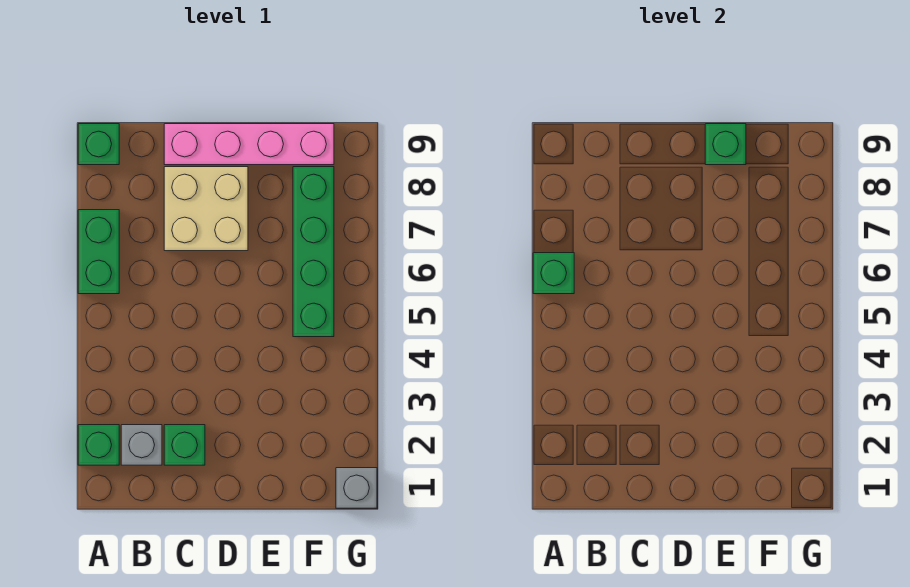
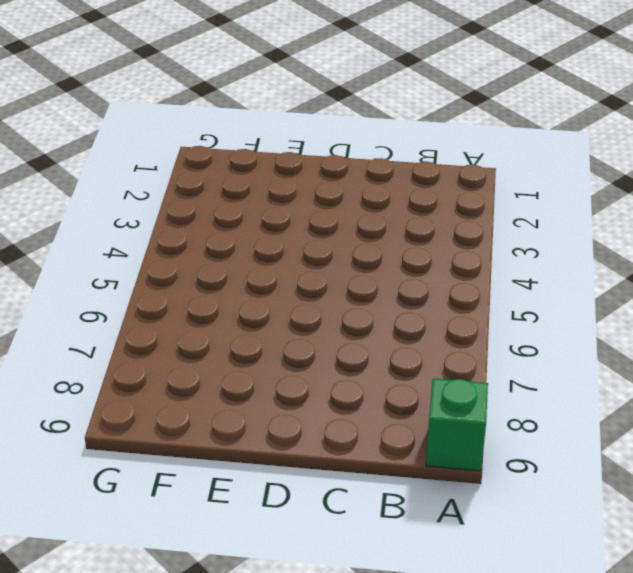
none -> green brick A2 level 1
none -> green brick A6:A7 level 1

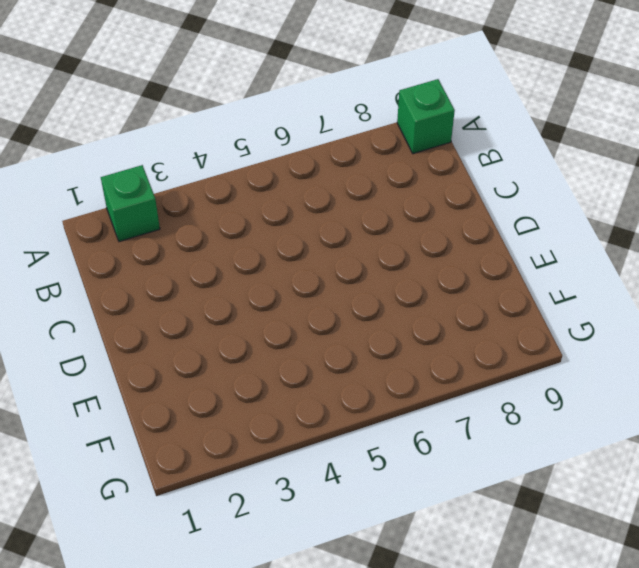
none -> green brick A6:A7 level 1
none -> grey brick B2 level 1

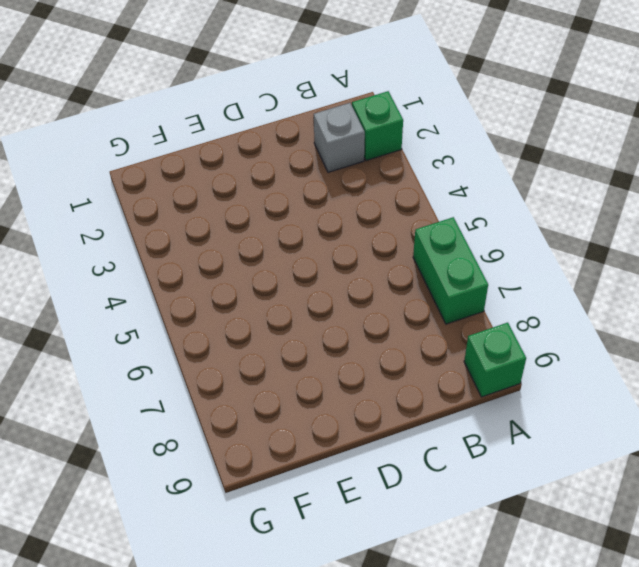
none -> green brick C2 level 1
none -> tan brick C7:D8 level 1

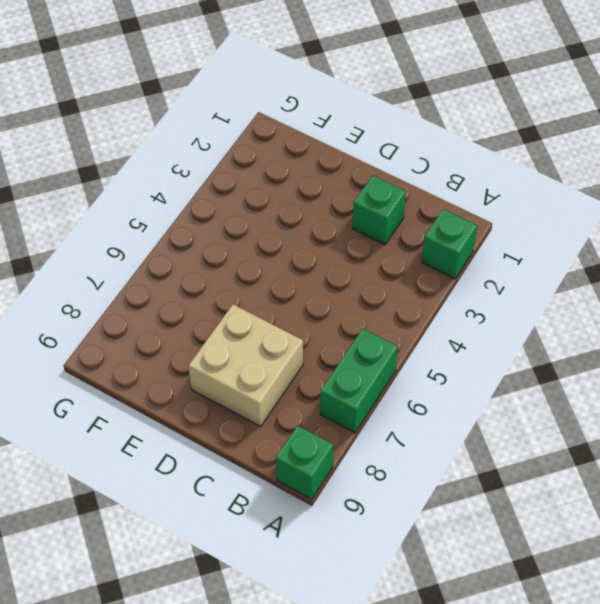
none -> grey brick B2 level 1
none -> pink brick C9:F9 level 1

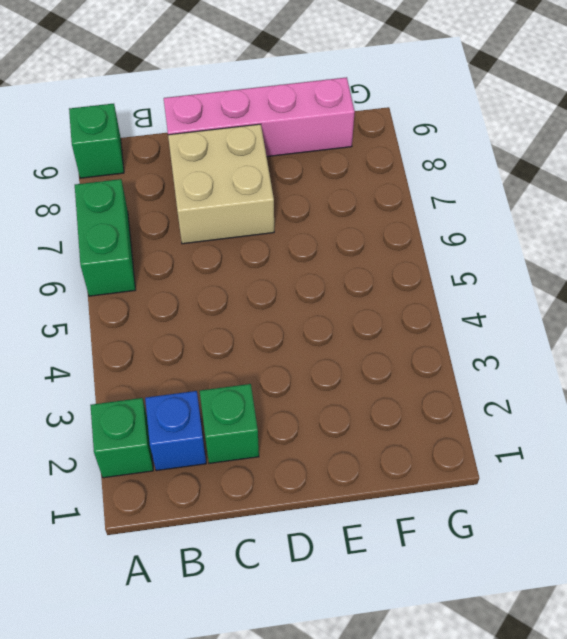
blue brick B2 level 1 -> grey brick B2 level 1
none -> green brick F5:F8 level 1
none -> grey brick G1 level 1

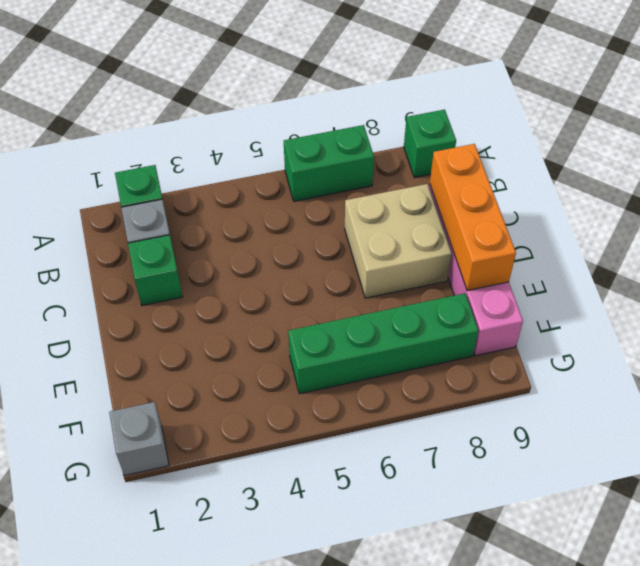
orange brick C9:E9 level 2 -> green brick E9 level 2
none -> green brick A6 level 2

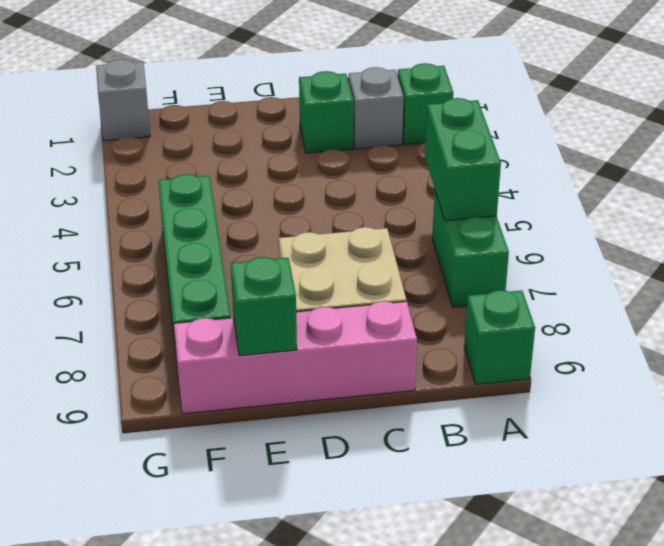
green brick A5:A6 level 2 -> green brick A6 level 2

